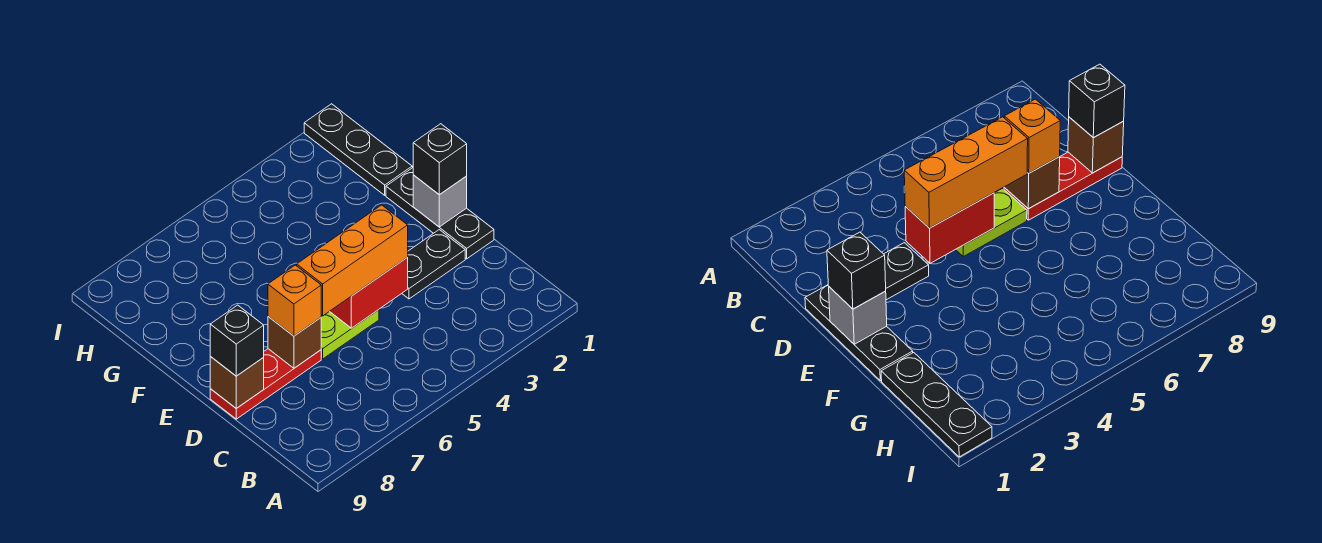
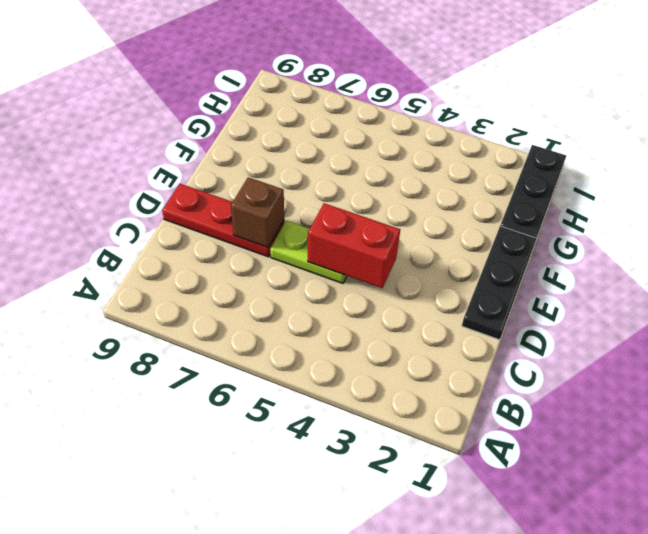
none -> black plate D2:D3 level 1
none -> brown brick D9 level 2
none -> grey brick E1 level 2

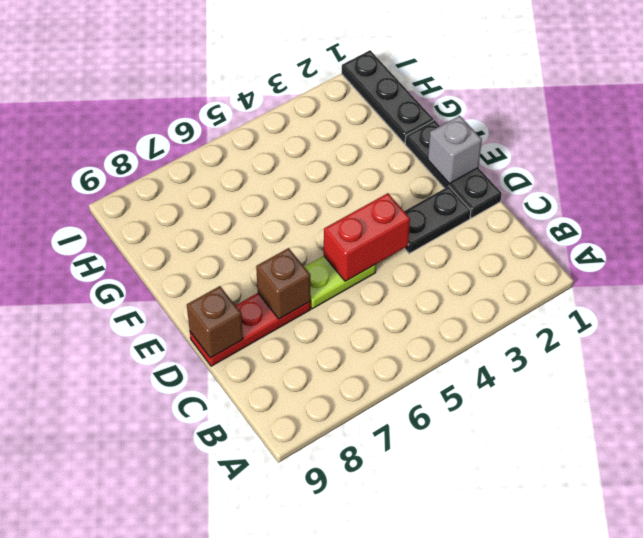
none -> orange brick D4:D6 level 3
none -> orange brick D7 level 3
none -> black brick D9 level 3

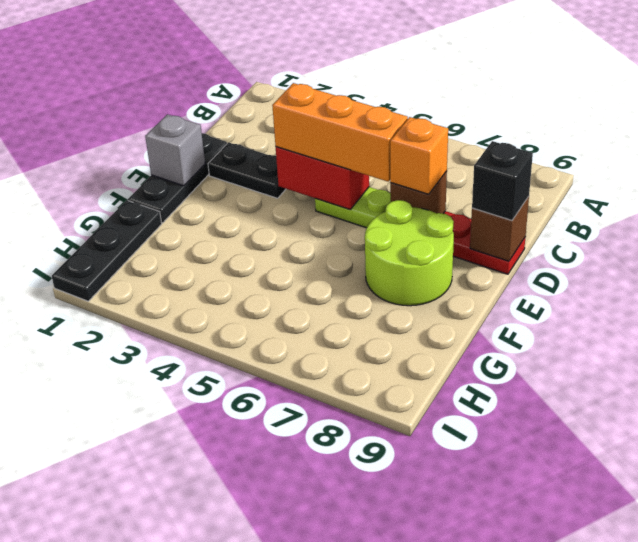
lime round brick E7:F8 level 1 -> none
none -> black brick E1 level 3

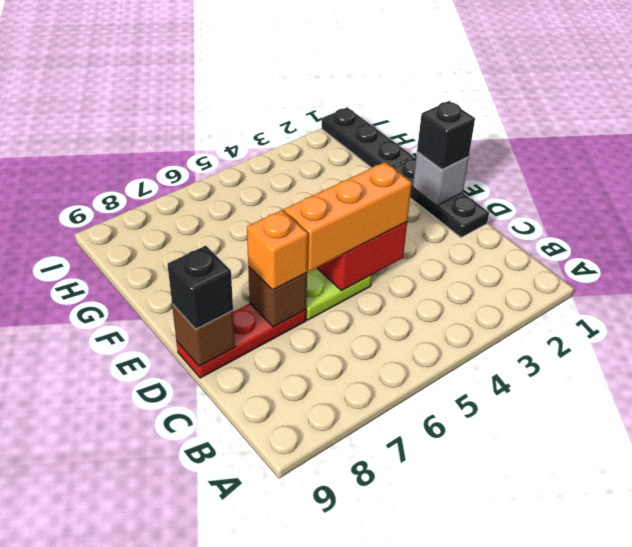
none -> black plate D2:D3 level 1

